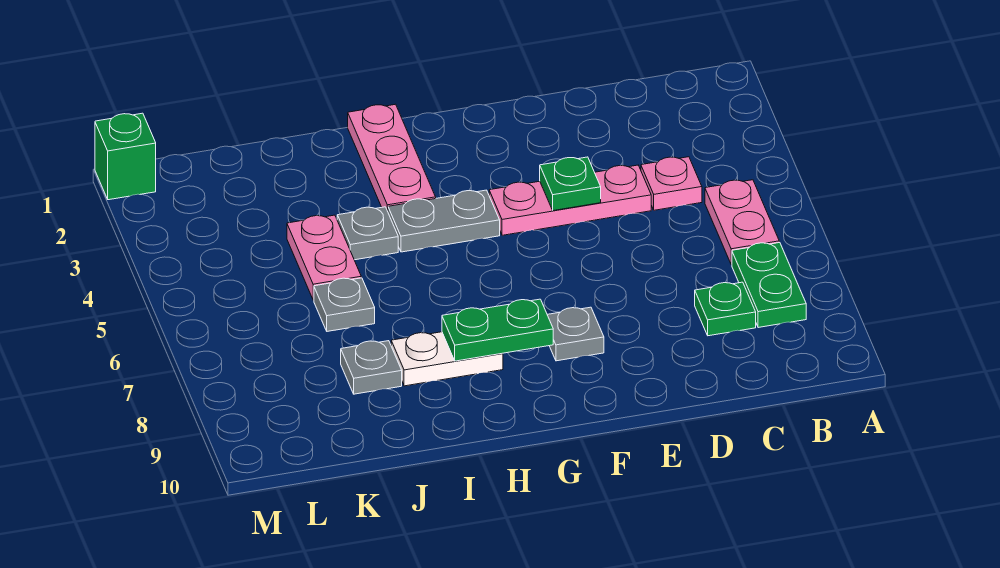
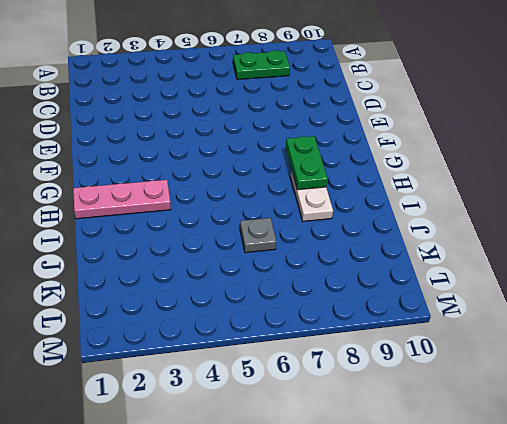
none -> pink plate B5:B6 level 1
none -> pink plate C4 level 1
none -> green plate C8 level 1

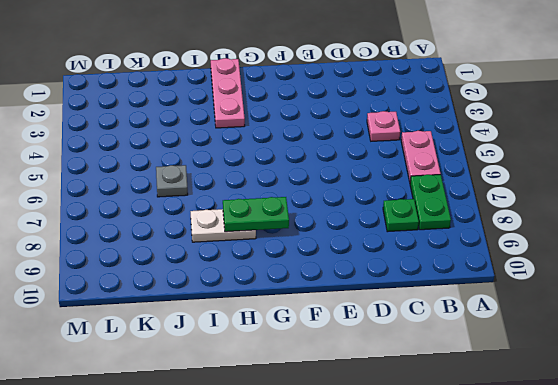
none -> pink plate D4:F4 level 1
none -> grey plate F8 level 1
none -> grey plate G4:H4 level 1

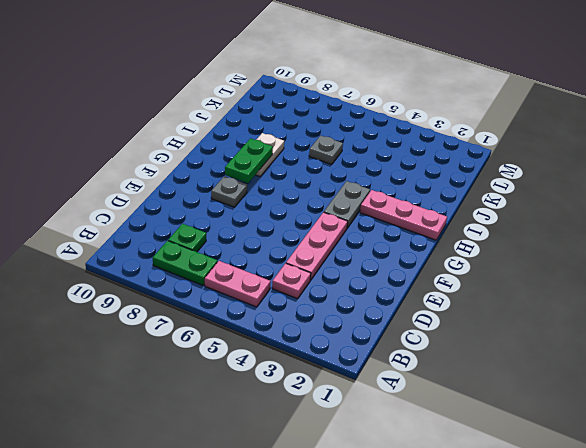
none -> grey plate I4 level 1
none -> pink plate J4:J5 level 1
none -> grey plate J8 level 1

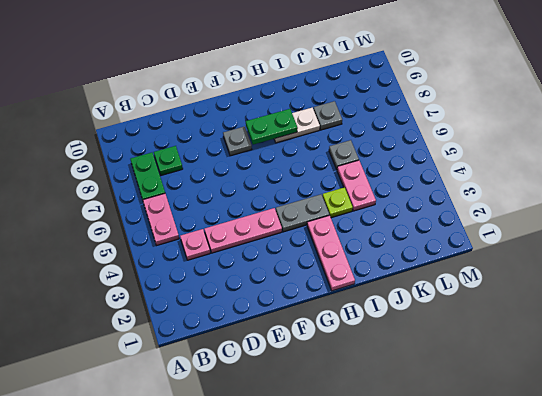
lime plate I4 level 1 -> grey plate I4 level 1
none -> green brick M1 level 1
none -> green plate E4 level 2

